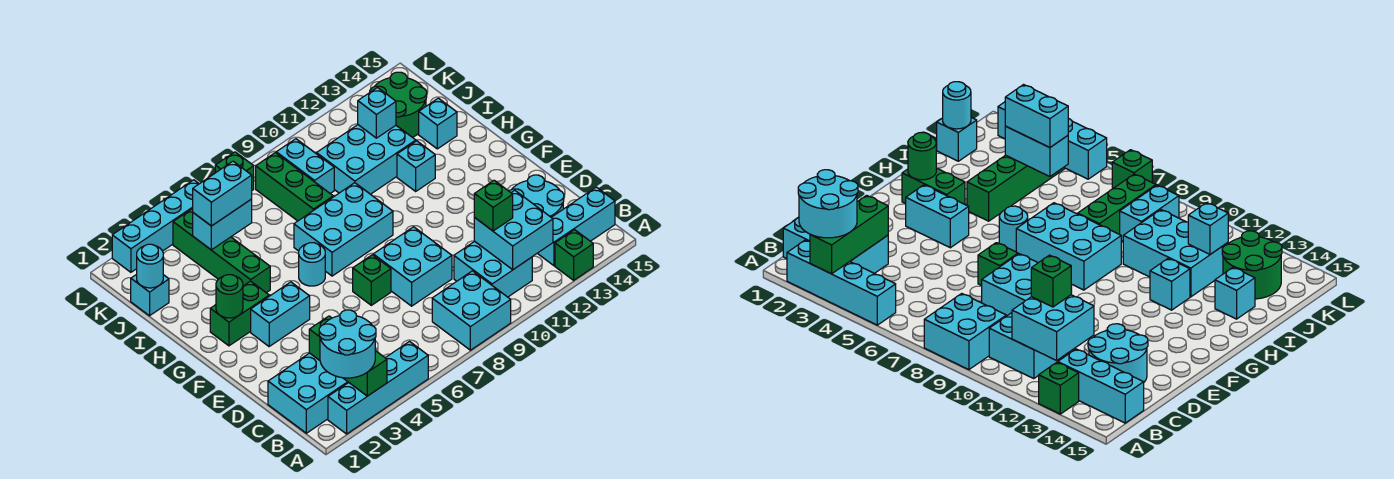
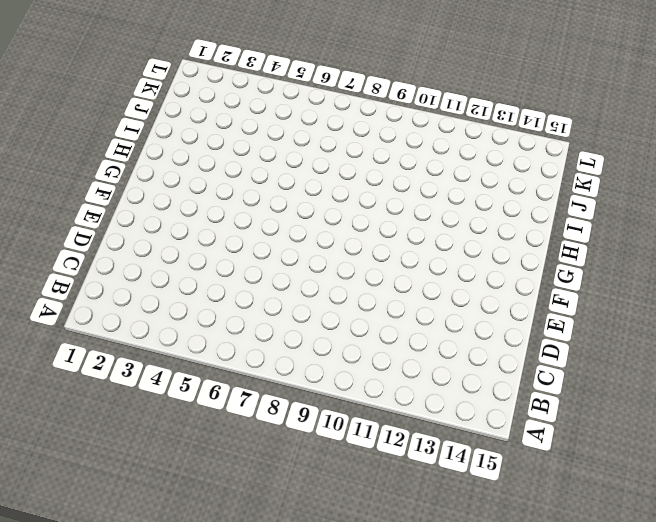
none -> cyan brick A2:A5 level 1
none -> cyan brick A8:B9 level 1
none -> green brick A13 level 1
none -> cyan brick B1:C3 level 1

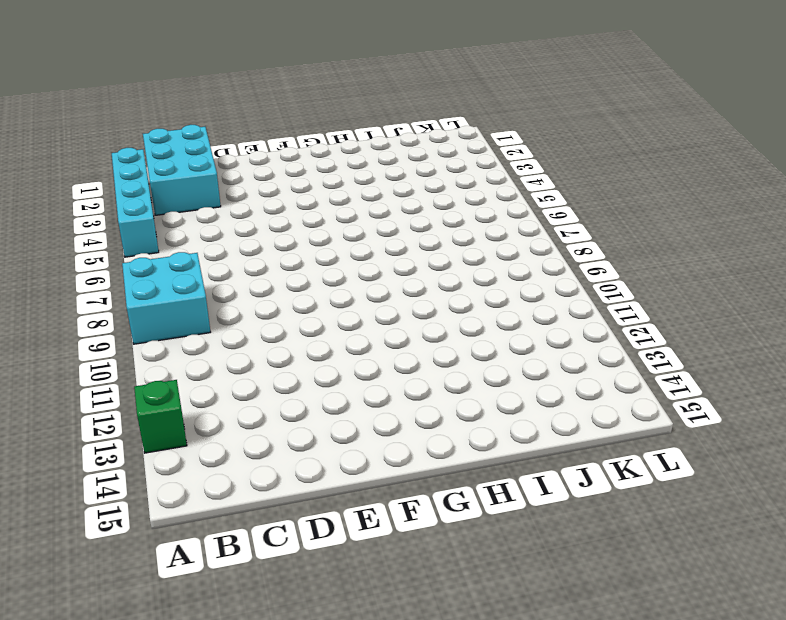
none -> cyan brick B10:C11 level 1
none -> cyan brick B13:B15 level 1
none -> cyan round brick C13:D14 level 1
none -> cyan brick D8:E9 level 1

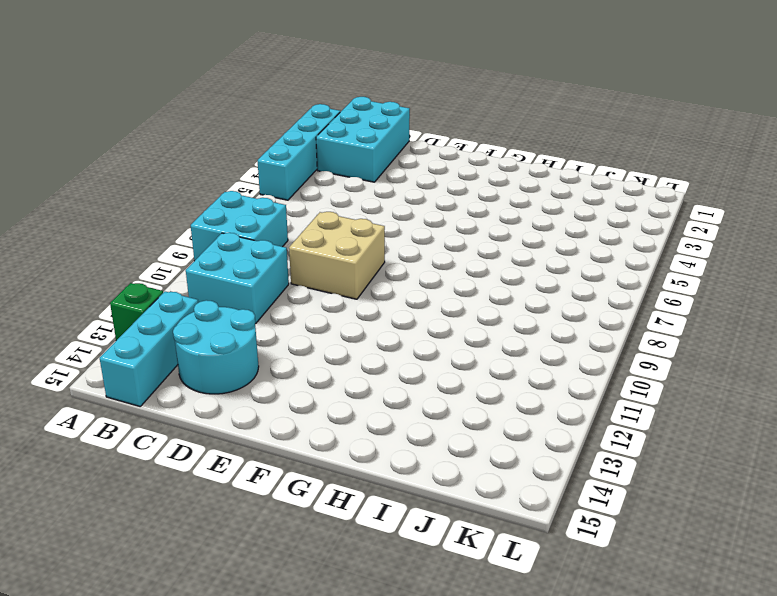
tan brick D8:E9 level 1 -> cyan brick D8:E9 level 1
none -> green brick E7 level 1
none -> cyan brick F3:F4 level 1
none -> green brick G2:G3 level 1
none -> cyan round brick G6 level 1

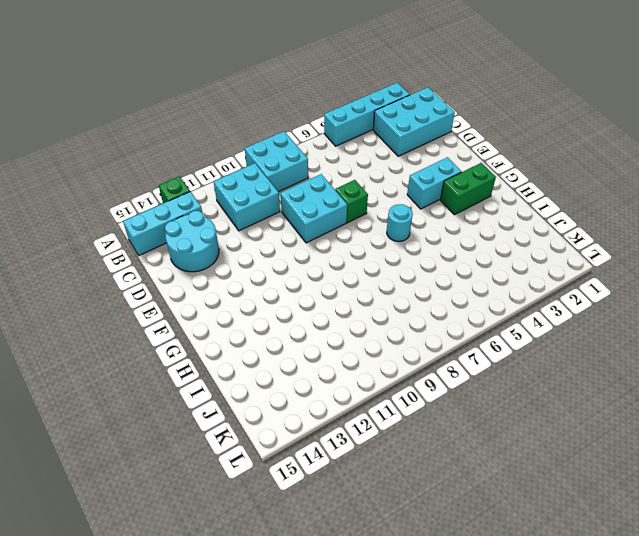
none -> cyan brick G7:H9 level 1
none -> green brick H4:K4 level 1
none -> cyan brick H12 level 1
none -> green brick I8:K8 level 1

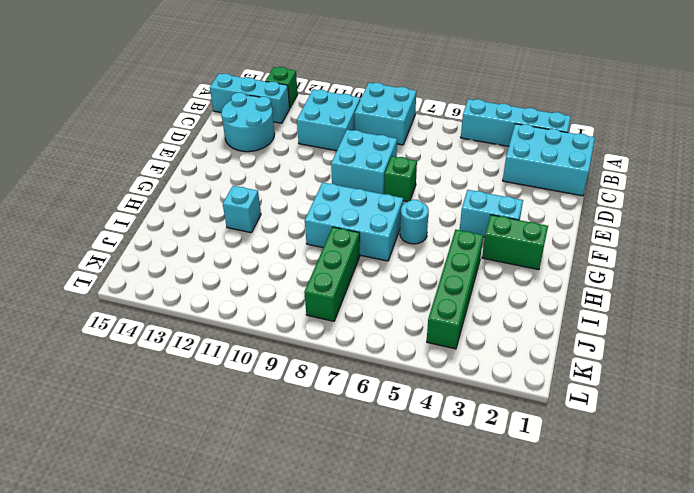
none -> cyan brick I10:J12 level 1
none -> cyan brick I14 level 1
none -> cyan brick J1 level 1
none -> cyan brick J9:K9 level 1

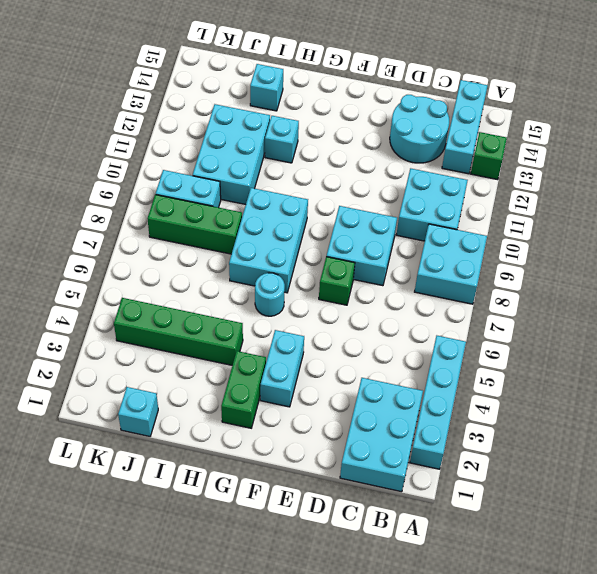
none -> green round brick J13:K14 level 1
none -> cyan brick L2:L5 level 1
none -> green brick L7 level 1
none -> green brick A3:C3 level 2

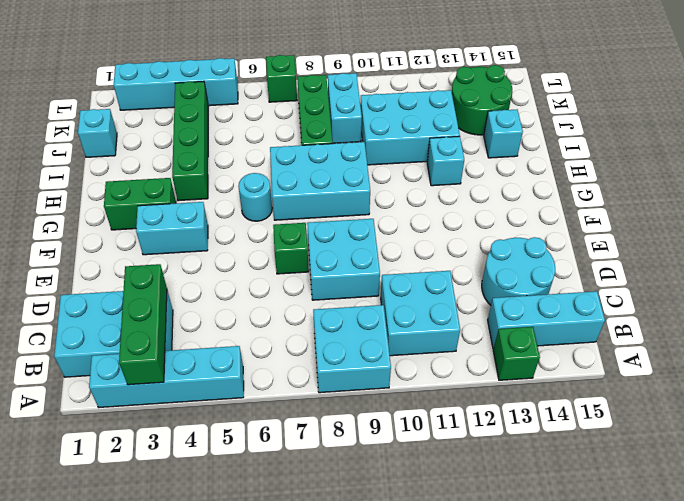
none -> cyan brick B11:C12 level 2
none -> green round brick G2 level 2
none -> cyan round brick J1 level 2
none -> cyan brick J4:J5 level 2

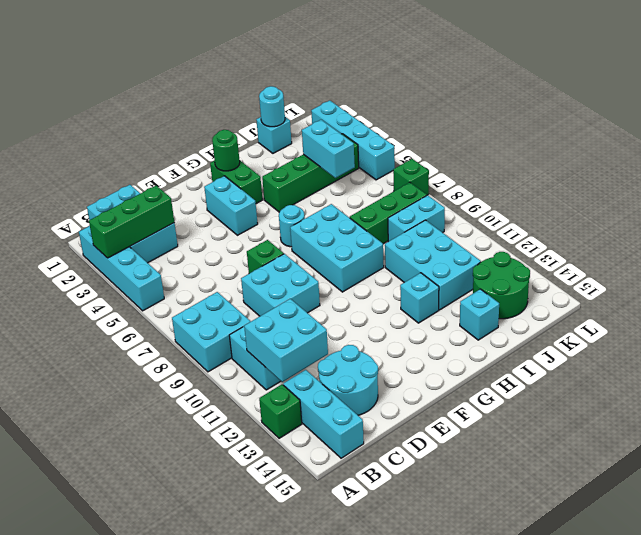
none -> cyan brick J12 level 2
none -> cyan round brick A2:B3 level 3
none -> green brick C11 level 3
none -> cyan brick J4:J5 level 3

